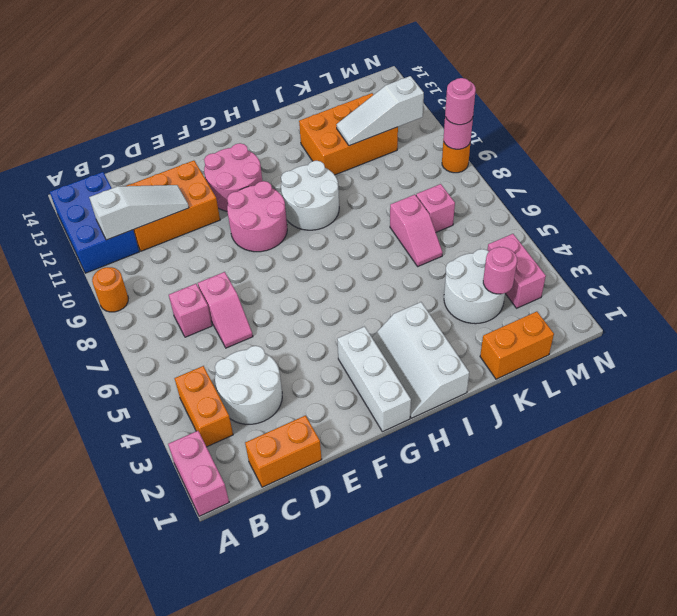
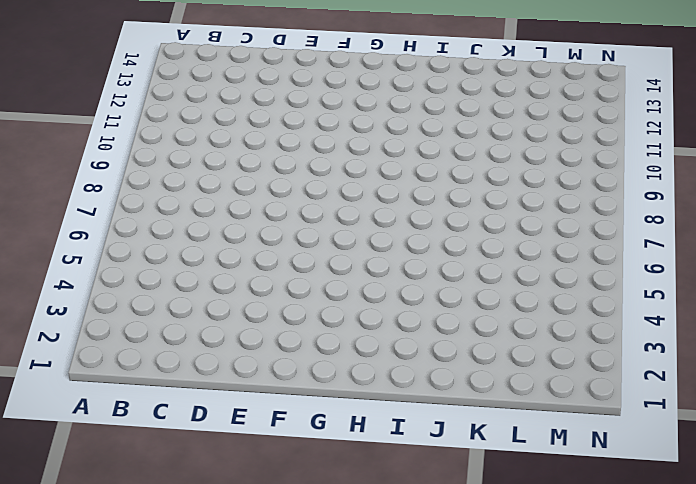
none -> pink brick A1:A2 level 1
none -> orange round brick A9 level 1
none -> blue brick A11:B13 level 1

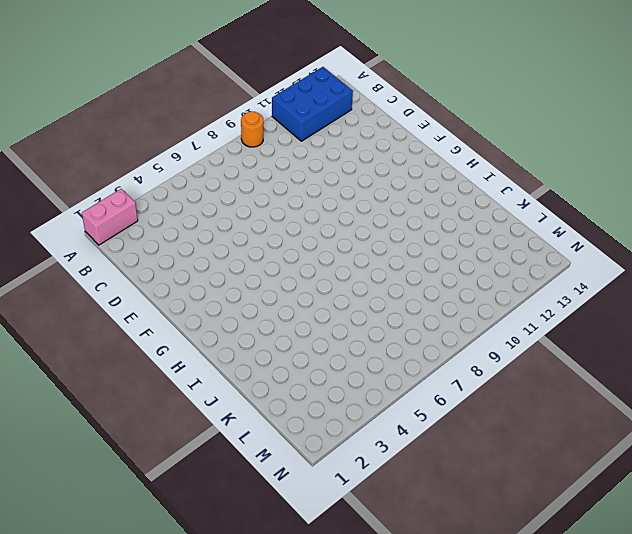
none -> orange brick B3:B4 level 1
none -> orange brick C1:D1 level 1
none -> white round brick C3:D4 level 1

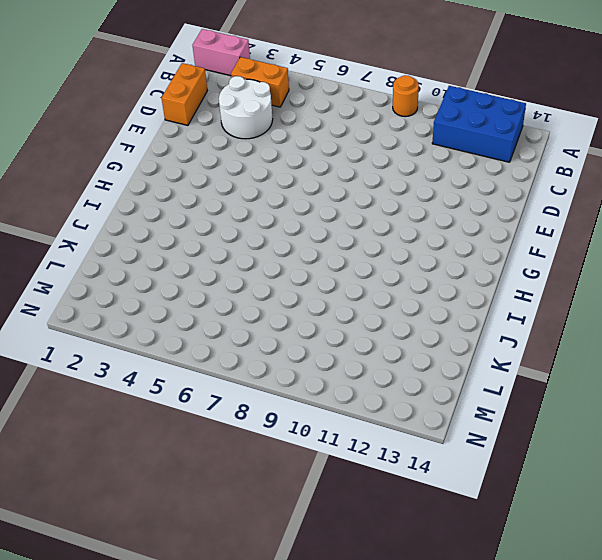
none -> pink brick C7 level 1
none -> orange brick C11:E12 level 1
none -> pink slope D6:D7 level 1 top 7

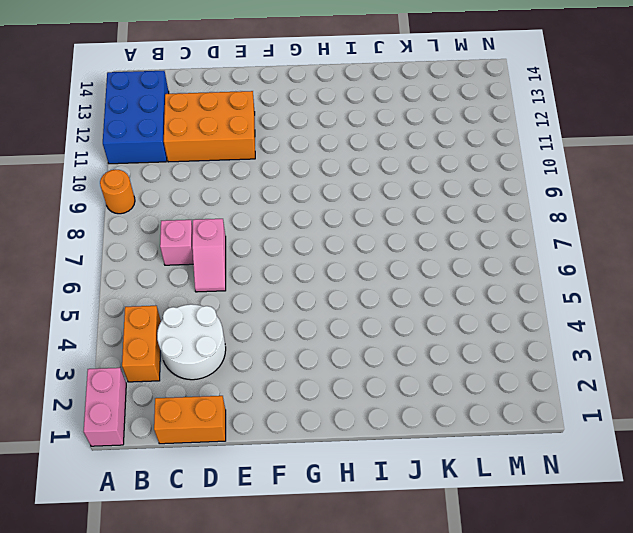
none -> pink round brick F9:G10 level 1
none -> pink round brick F11:G12 level 1
none -> white brick G1:G3 level 1

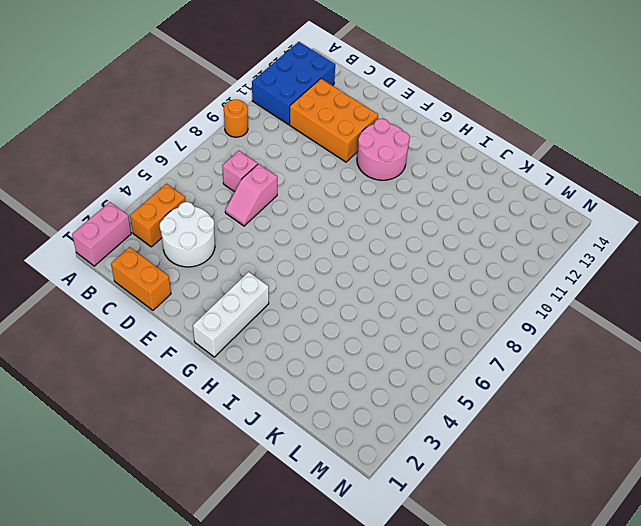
none -> pink round brick F9:G10 level 1
none -> white slope H1:I3 level 1 top I
none -> white round brick H9:I10 level 1

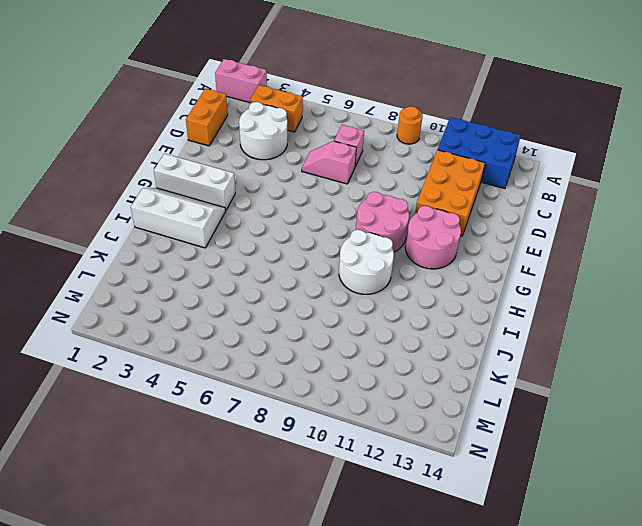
none -> orange brick J11:L12 level 1
none -> orange brick K1:L1 level 1
none -> white round brick K3:L4 level 1

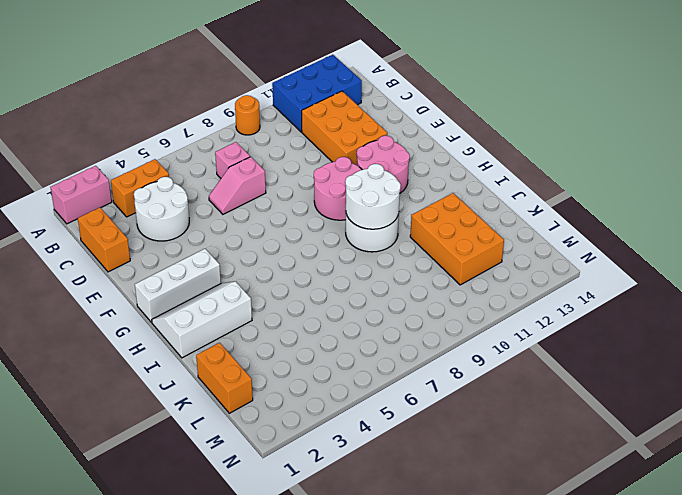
white round brick H9:I10 level 2 -> white round brick K3:L4 level 1
none -> pink slope K6:K7 level 1 top 7
none -> pink brick L7 level 1
none -> pink brick M3:M4 level 1

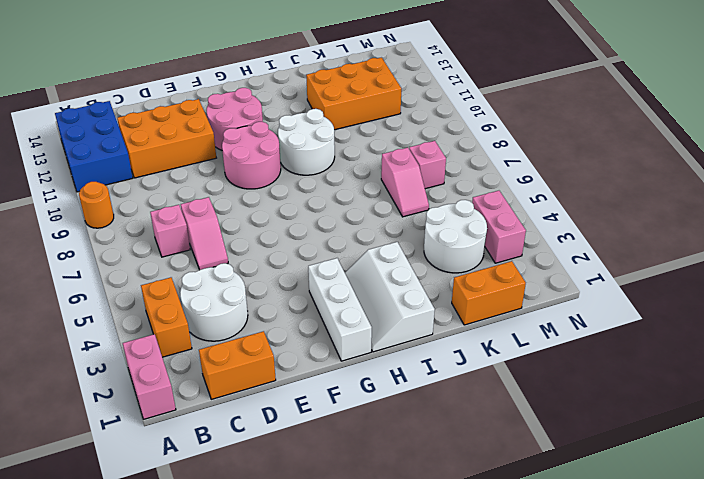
none -> orange round brick N9 level 1
none -> white slope B11:D11 level 2 top B
none -> white slope K11:M11 level 2 top M

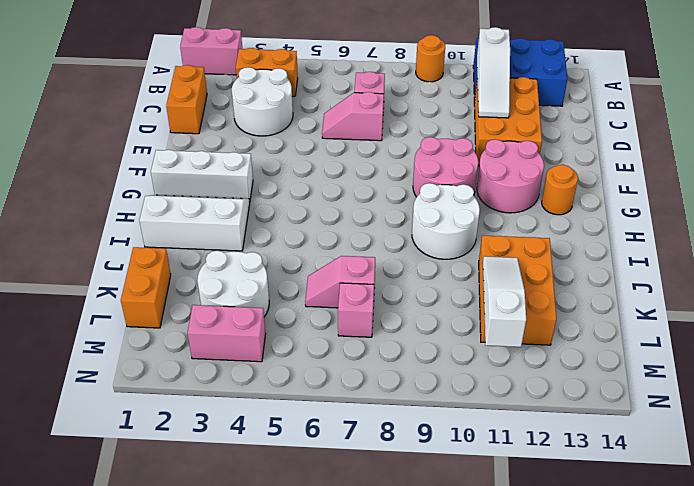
orange round brick G13 level 1 -> orange round brick N9 level 1
none -> pink round brick L3 level 2
none -> pink round brick N9 level 2
none -> pink round brick N9 level 3

